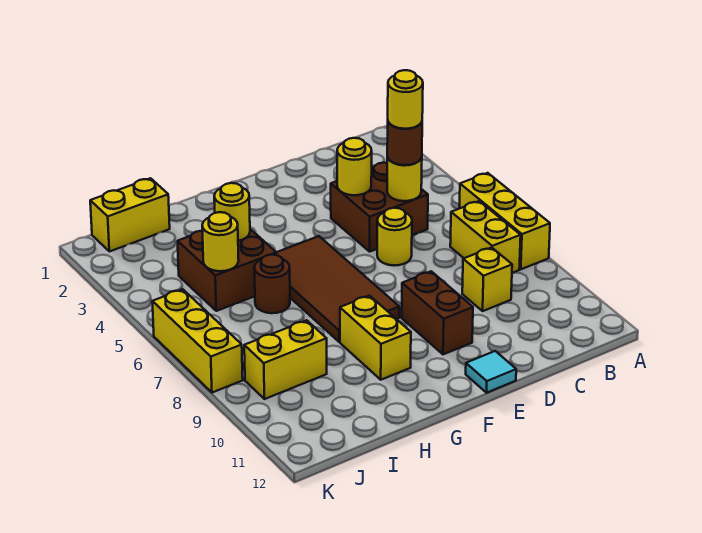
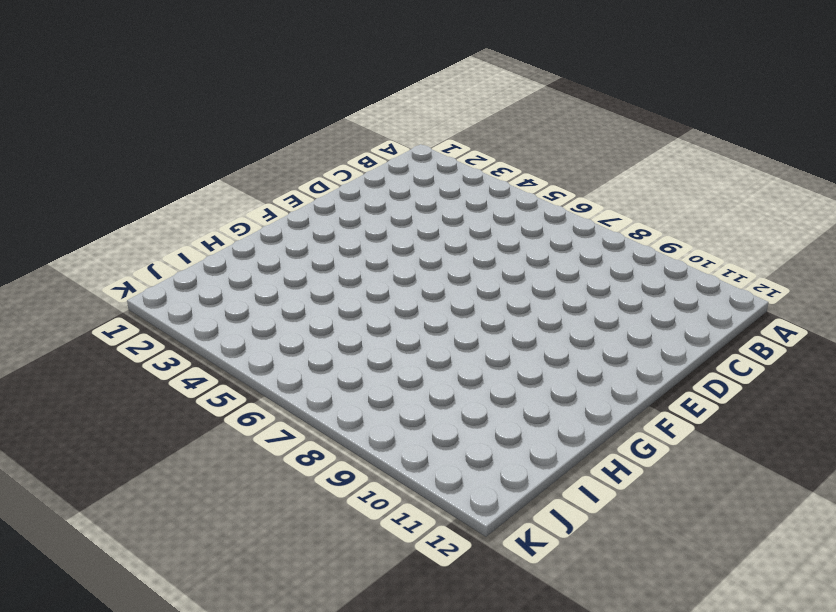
none -> yellow brick A6:A8 level 1
none -> yellow brick B7:B8 level 1
none -> brown brick C4:D5 level 1

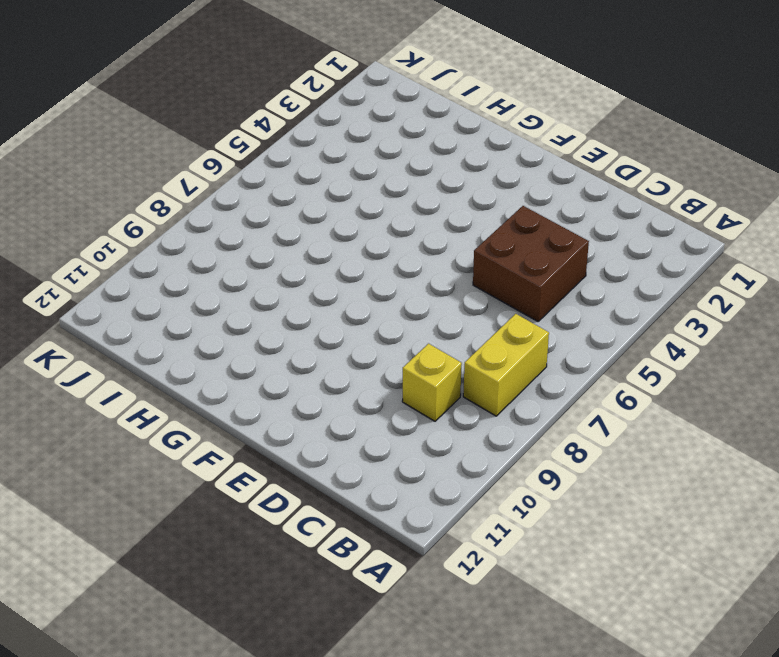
none -> yellow brick A6:A8 level 1
none -> yellow round brick D6 level 1
none -> brown brick E9:E10 level 1

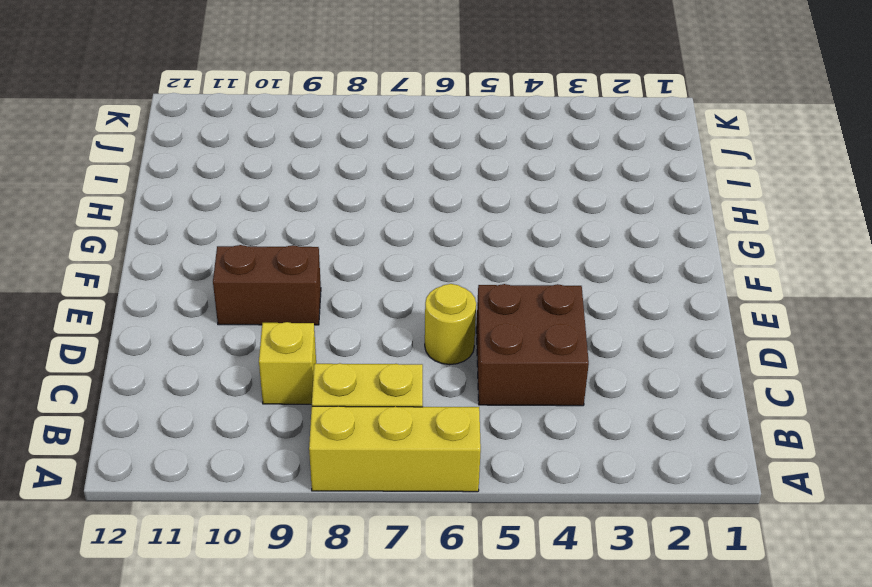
none -> cyan tile E12 level 1
none -> brown tile F5:G8 level 1
none -> yellow brick G9:G10 level 1

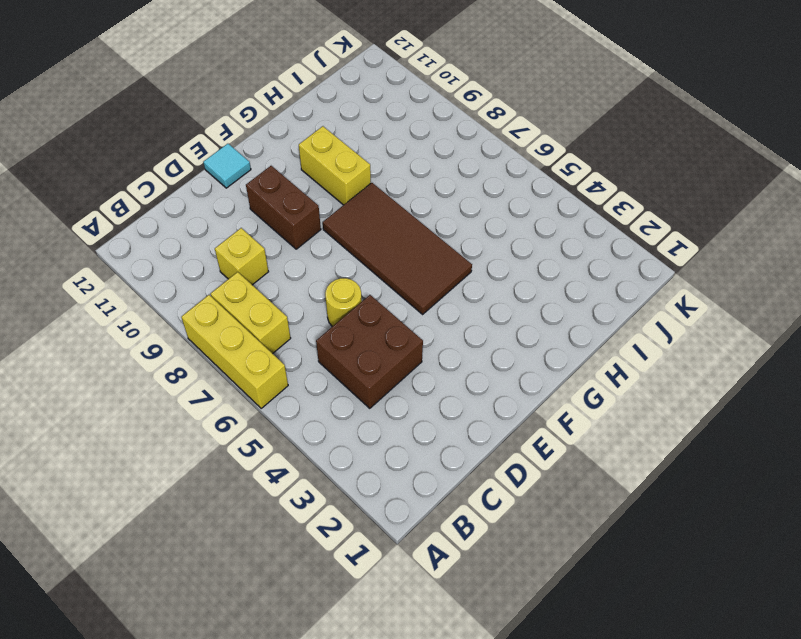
none -> brown brick H4:I5 level 1
none -> brown round brick H6 level 1
none -> yellow brick I1:J1 level 1

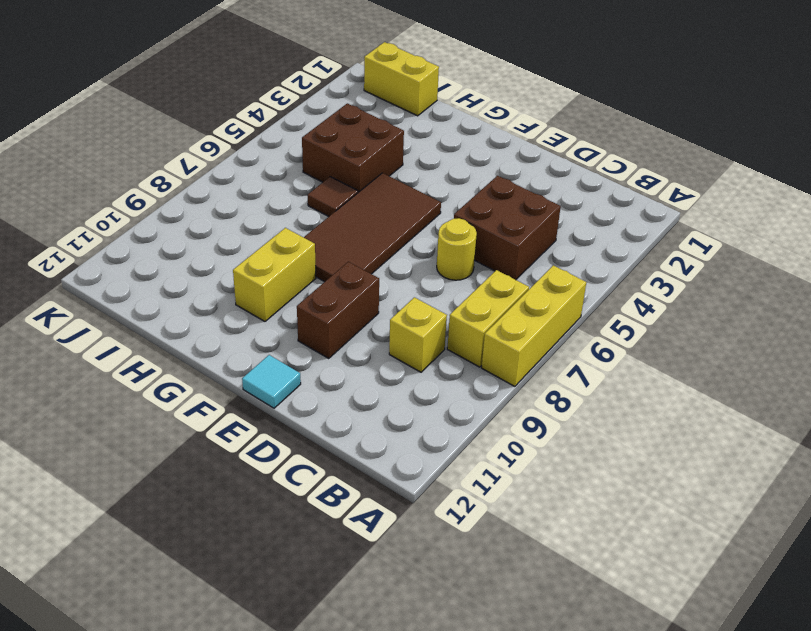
brown tile H6 level 1 -> brown round brick H6 level 1
none -> yellow brick I9:J9 level 1
none -> yellow brick K6:K8 level 1
none -> yellow round brick C5 level 2

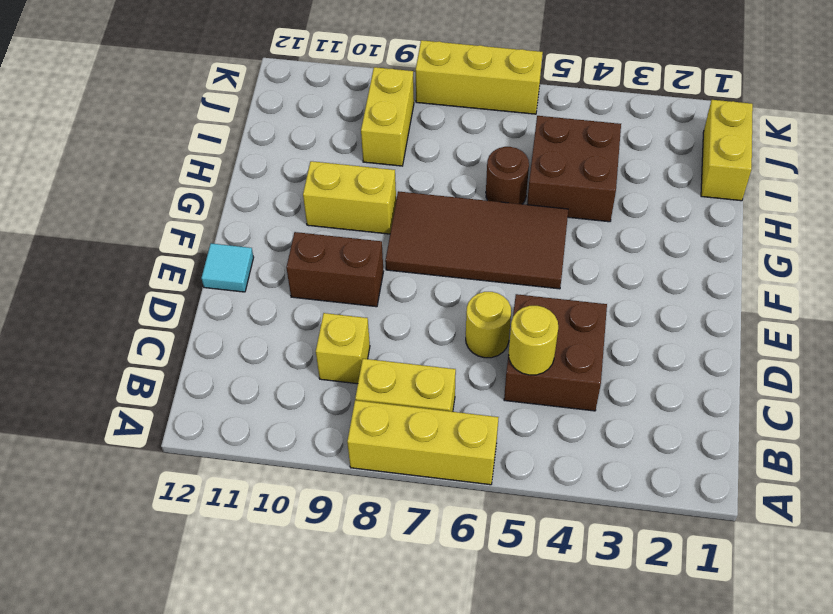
none -> yellow round brick D4 level 2
none -> yellow round brick H4 level 2
none -> yellow round brick I5 level 2

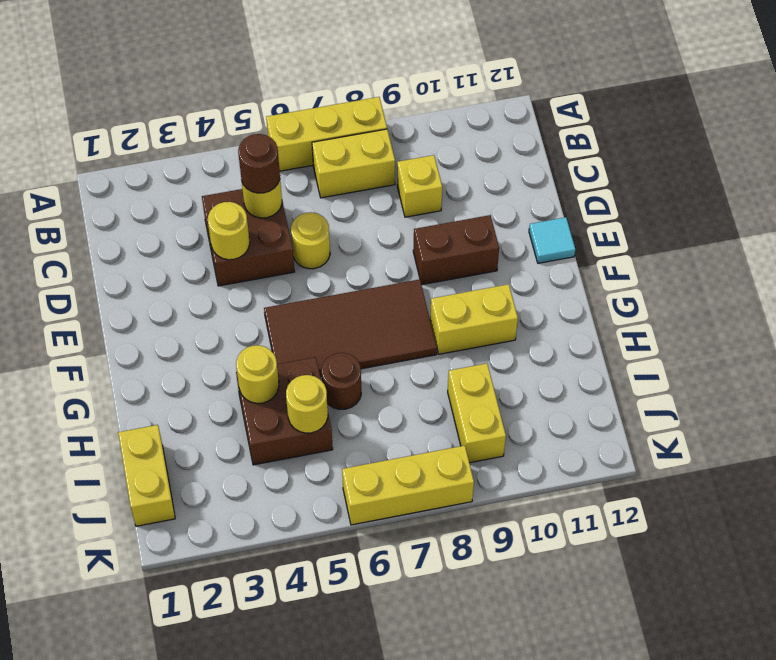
none -> yellow round brick C5 level 4

